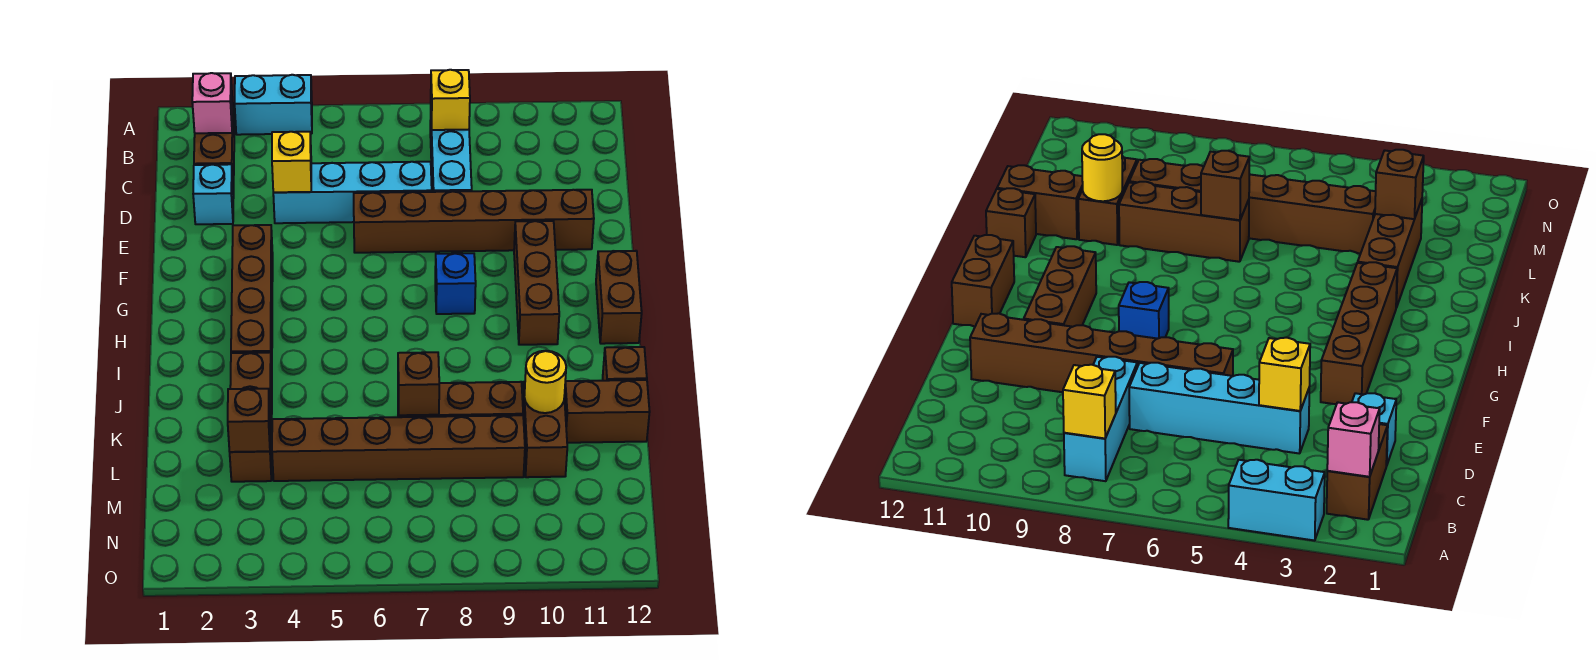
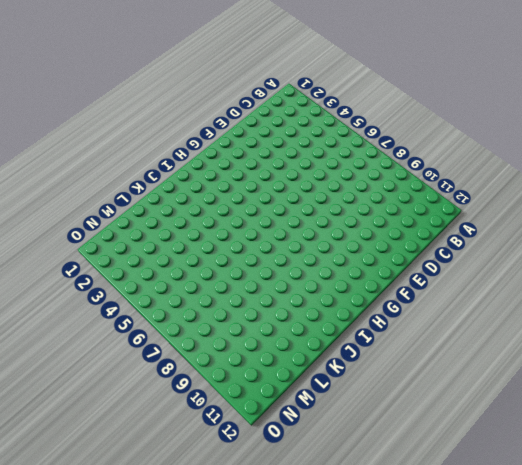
none -> cyan brick A3:A4 level 1
none -> brown brick B2:C2 level 1
none -> cyan brick B8:D8 level 1

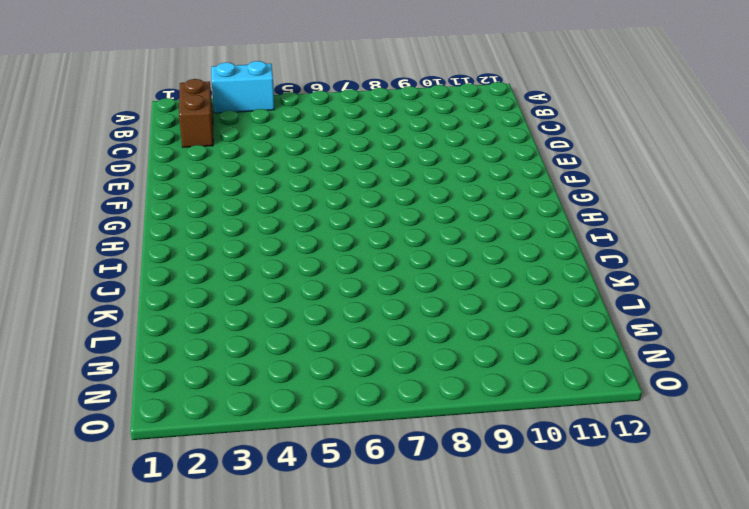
none -> cyan brick B8:D8 level 1
none -> cyan brick D2 level 1
none -> cyan brick D4:D7 level 1

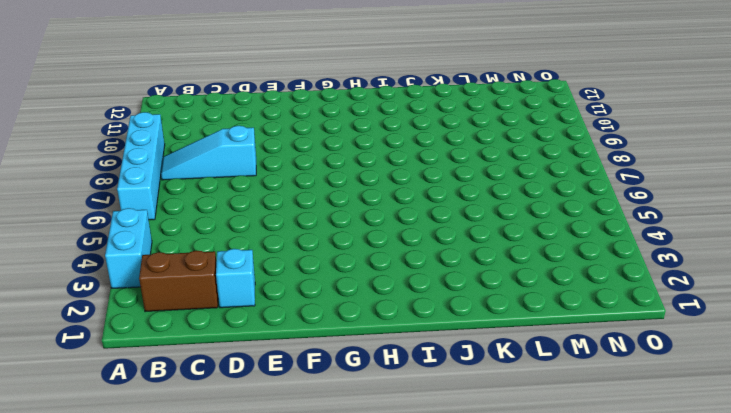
cyan brick A6:A9 level 1 -> cyan brick D4:D7 level 1
cyan slope B8:D8 level 1 top D -> cyan brick B8:D8 level 1
none -> brown brick E6:E11 level 1
none -> brown brick F3:I3 level 1
none -> brown brick F10:H10 level 1

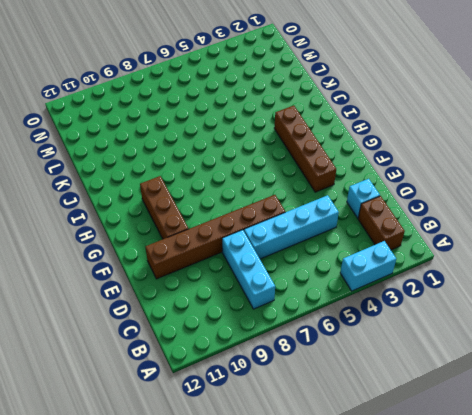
none -> blue brick G8 level 1
none -> brown brick G12:H12 level 1
none -> brown brick J3:L3 level 1

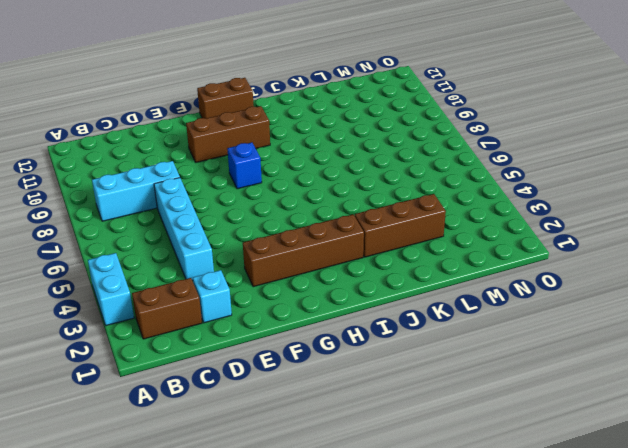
none -> brown brick E6:E11 level 1
none -> brown brick J12 level 1
none -> brown brick K7:K9 level 1

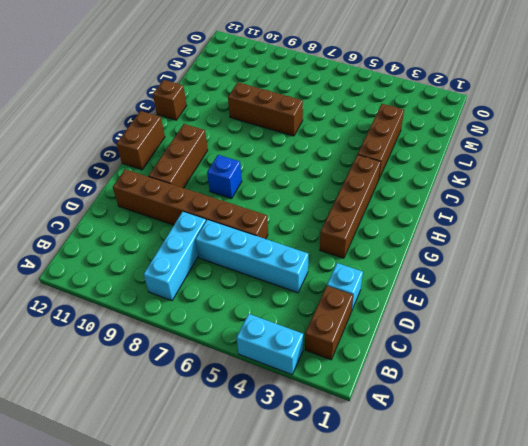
none -> brown brick K10:L10 level 1
none -> brown brick K11:K12 level 1
none -> brown brick L4:L9 level 1

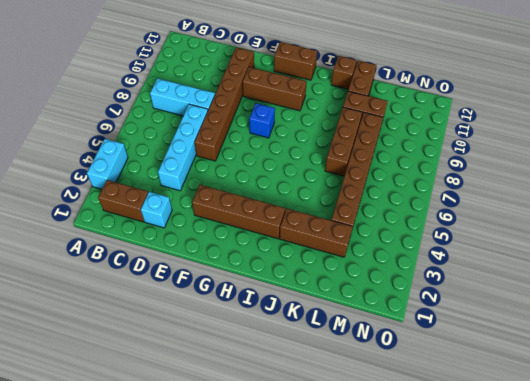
none -> pink brick B2 level 2
none -> yellow brick B8 level 2
none -> yellow brick D4 level 2

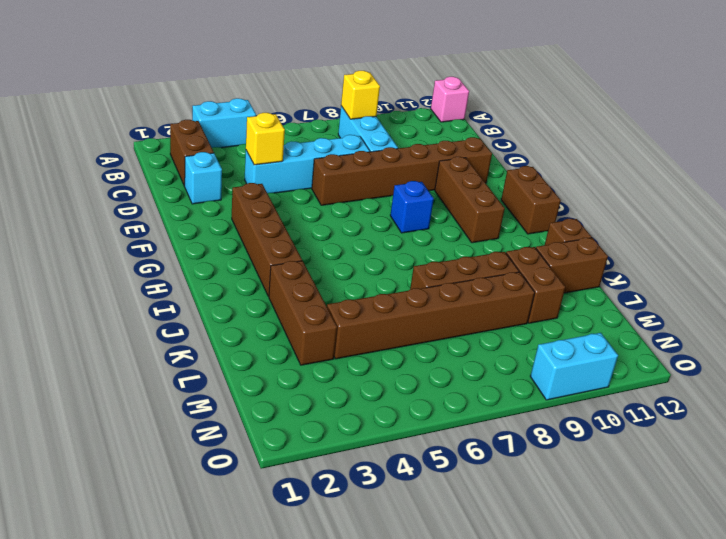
pink brick A12 level 1 -> pink brick B2 level 2
cyan brick O9:O10 level 1 -> none
none -> brown brick K7 level 2
none -> yellow round brick K10 level 2
none -> brown brick L3 level 2

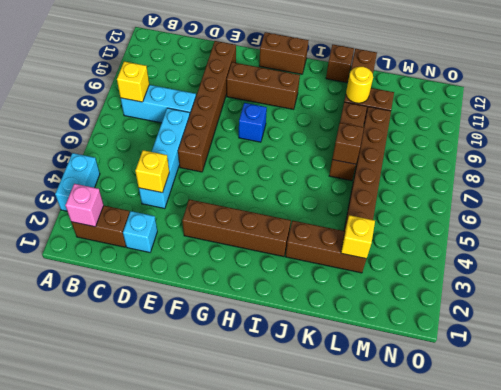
yellow brick L3 level 2 -> brown brick L3 level 2

